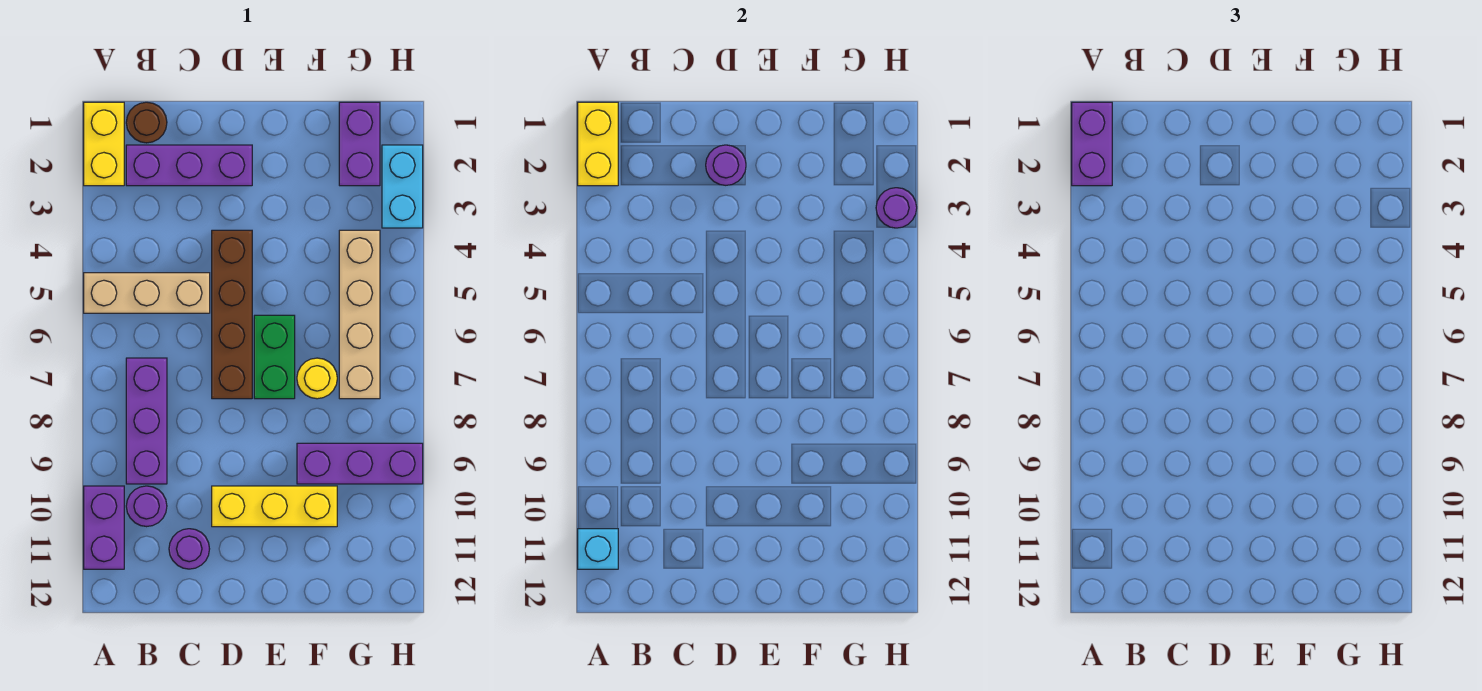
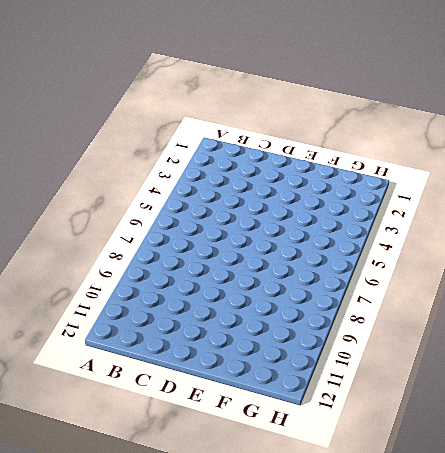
none -> yellow brick A1:A2 level 1
none -> tan brick A5:C5 level 1
none -> purple brick A10:A11 level 1

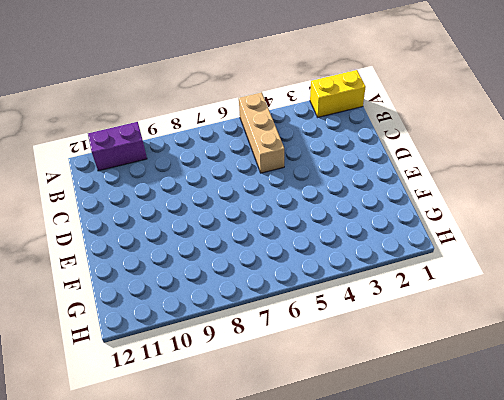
none -> brown round brick B1 level 1
none -> purple brick B2:D2 level 1
none -> purple brick B7:B9 level 1

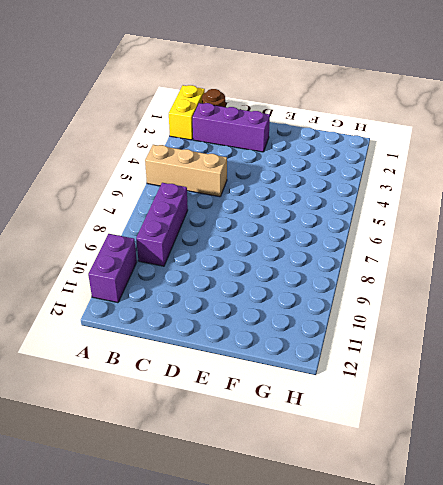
none -> purple round brick B10 level 1
none -> purple round brick C11 level 1
none -> brown brick D4:D7 level 1

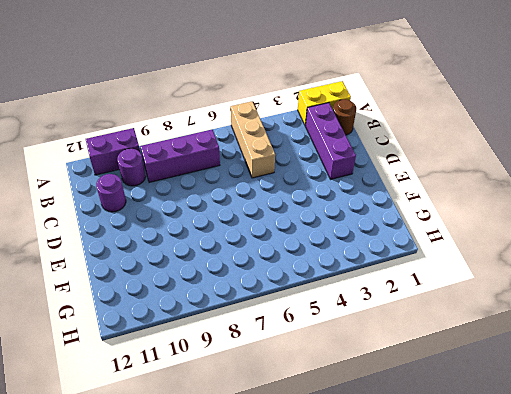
none -> brown brick D4:D7 level 1
none -> yellow brick D10:F10 level 1
none -> green brick E6:E7 level 1

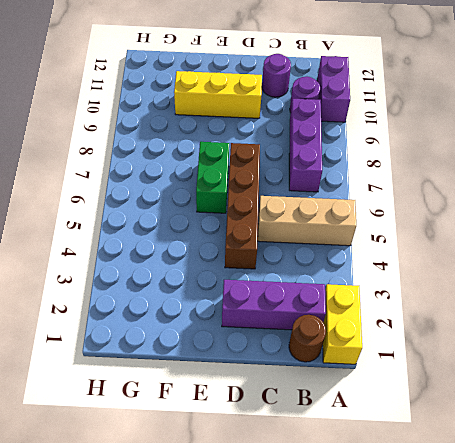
none -> yellow round brick F7 level 1
none -> purple brick F9:H9 level 1
none -> purple brick G1:G2 level 1

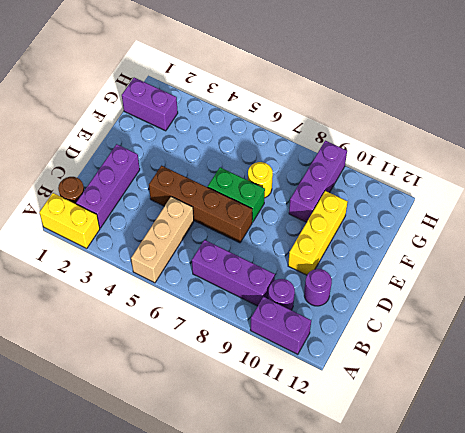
none -> tan brick G4:G7 level 1
none -> cyan brick H2:H3 level 1
none -> yellow brick A1:A2 level 2

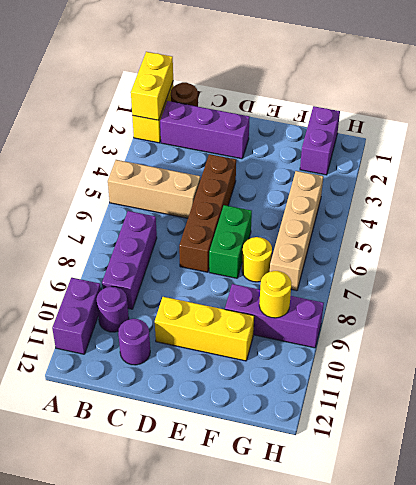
yellow round brick G9 level 2 -> none
none -> cyan brick H2:H3 level 1
none -> cyan brick A11 level 2
none -> purple round brick D2 level 2

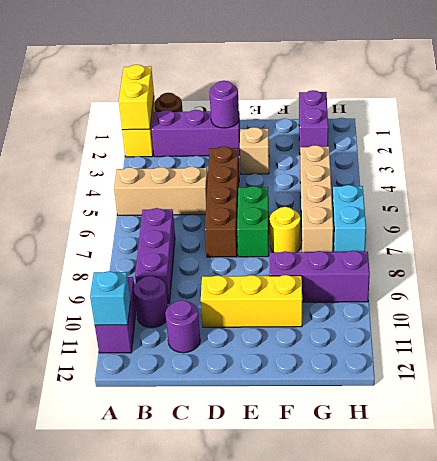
tan brick E3 level 1 -> none
cyan brick H6:H7 level 1 -> cyan brick H2:H3 level 1
none -> purple round brick H3 level 2
none -> purple brick A1:A2 level 3

